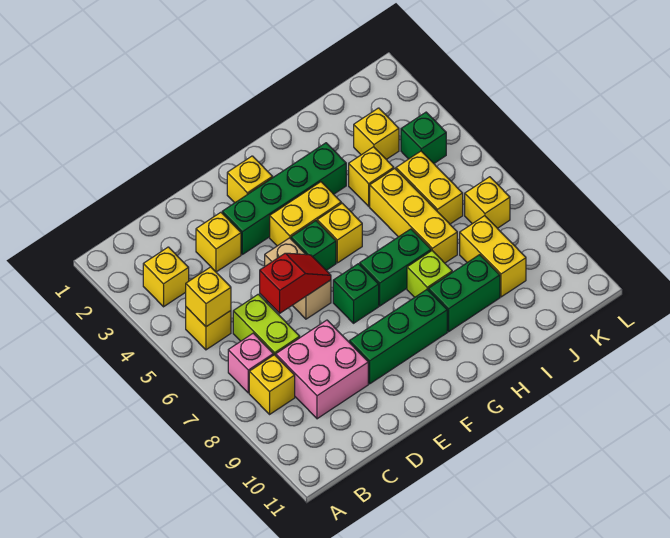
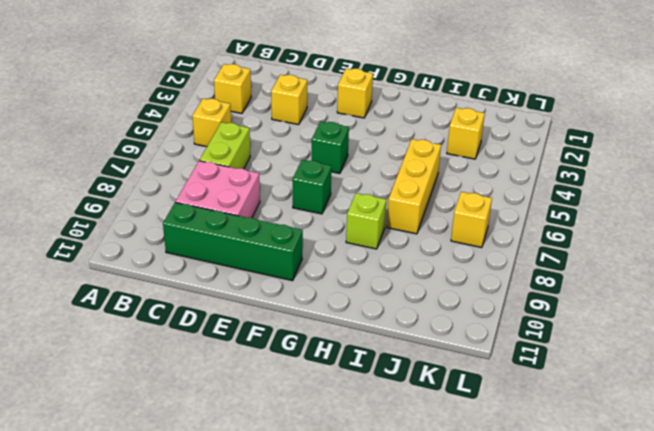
green brick C10:F10 level 1 -> green brick E3:H3 level 1
none -> pink brick B7 level 1
none -> yellow brick B8 level 1
none -> tan brick E5:E6 level 1

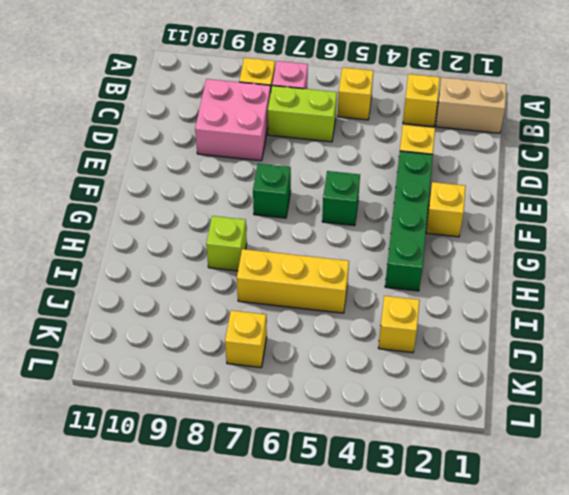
tan brick B1:B2 level 1 -> tan brick E5:E6 level 1
none -> green brick E9:G9 level 1
none -> yellow brick F4:G4 level 1
none -> yellow brick G5 level 1

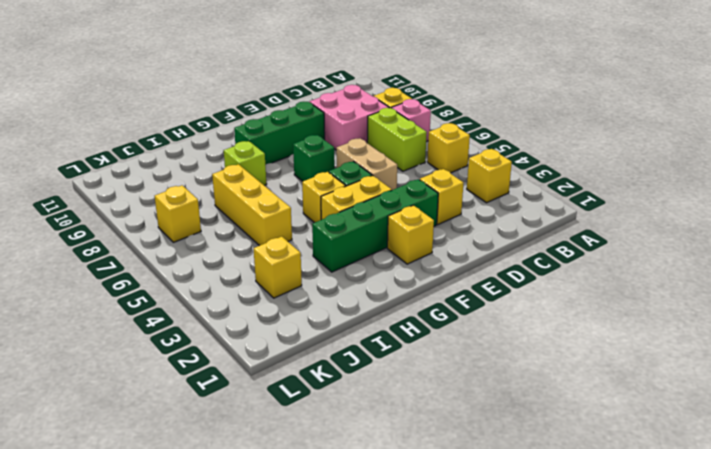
none -> green brick G7:H7 level 1
none -> green brick H9:I9 level 1
none -> yellow brick I4 level 1

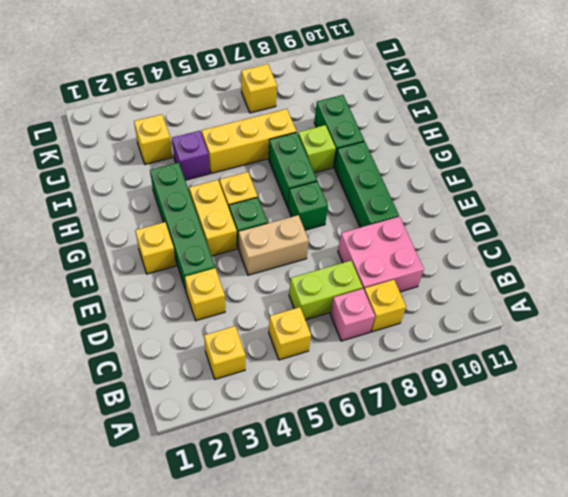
purple brick I4 level 1 -> yellow brick I4 level 1
none -> yellow brick J5:J6 level 1
none -> yellow brick J8:J9 level 1
none -> green brick K4 level 1

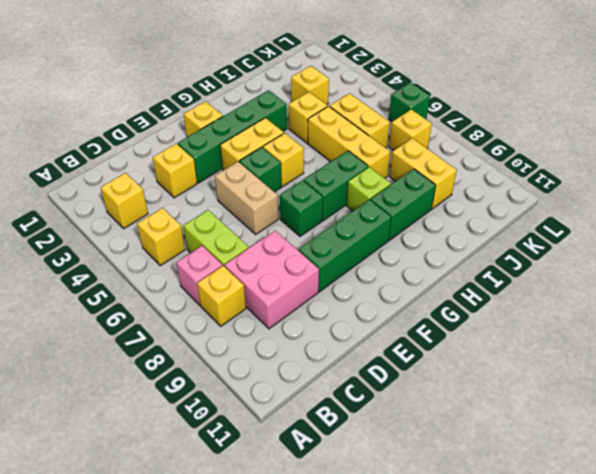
green brick L6 level 1 -> green brick K4 level 1
none -> yellow brick B5 level 2
none -> red slope D6:E6 level 2 top D

